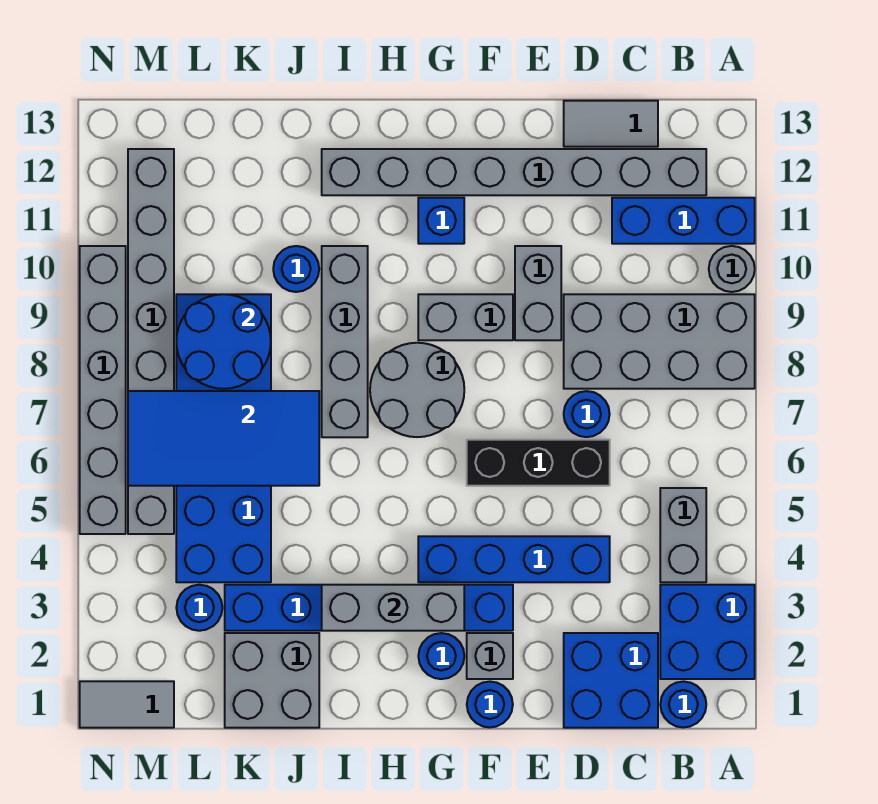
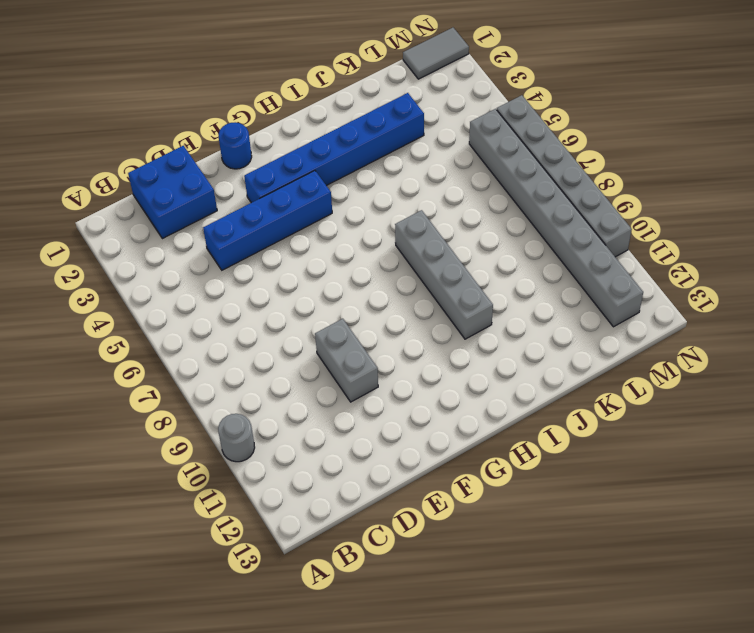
none -> blue brick A2:B3 level 1
none -> grey brick A8:D9 level 1
none -> blue brick A11:C11 level 1
none -> blue round brick B1 level 1

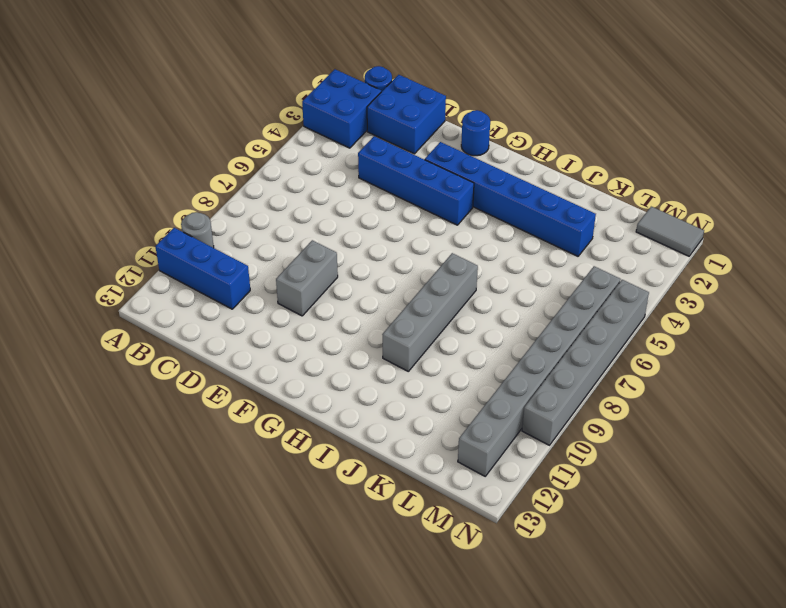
none -> grey brick A8:D9 level 1
none -> grey brick B4:B5 level 1
none -> grey brick B12:I12 level 1
none -> grey tile C13:D13 level 1

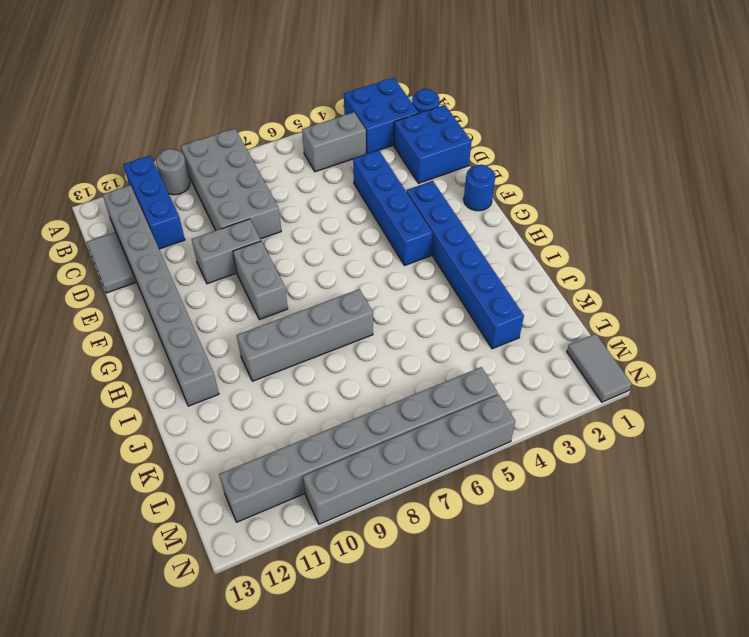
none -> black brick D6:F6 level 1
none -> blue round brick D7 level 1
none -> grey brick F2 level 1
none -> blue round brick G2 level 1

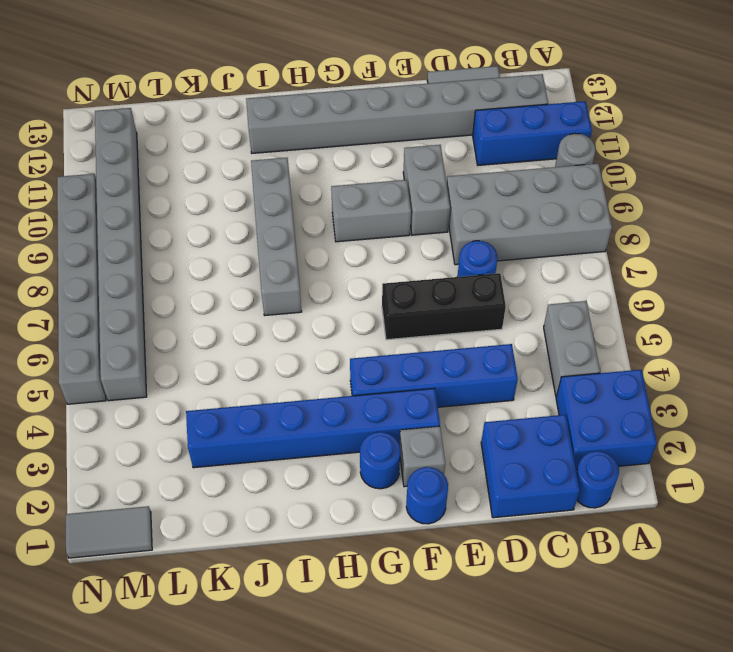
none -> grey round brick G7:H8 level 1
none -> blue brick G11 level 1
none -> grey brick J1:K2 level 1
none -> blue round brick J10 level 1

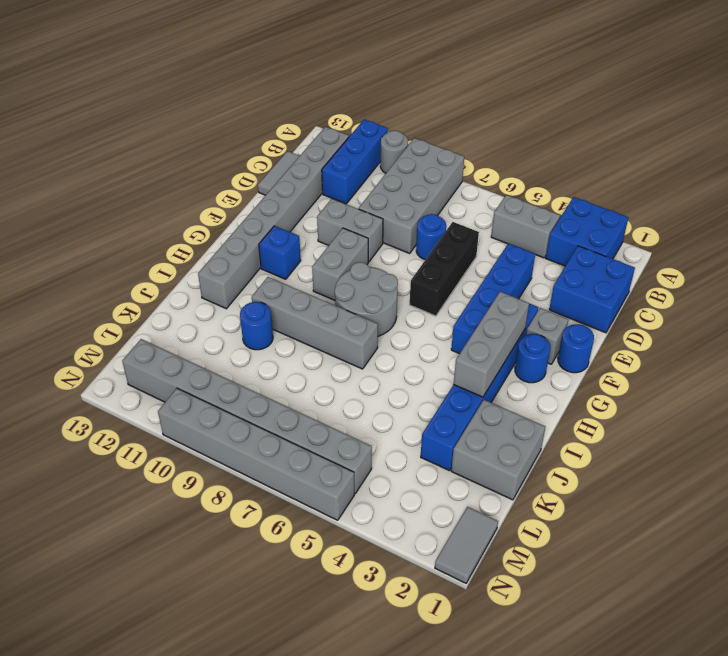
none -> blue round brick B1 level 1
none -> blue brick K4:L9 level 1
none -> blue round brick L3 level 1
none -> blue tile J6:M7 level 2

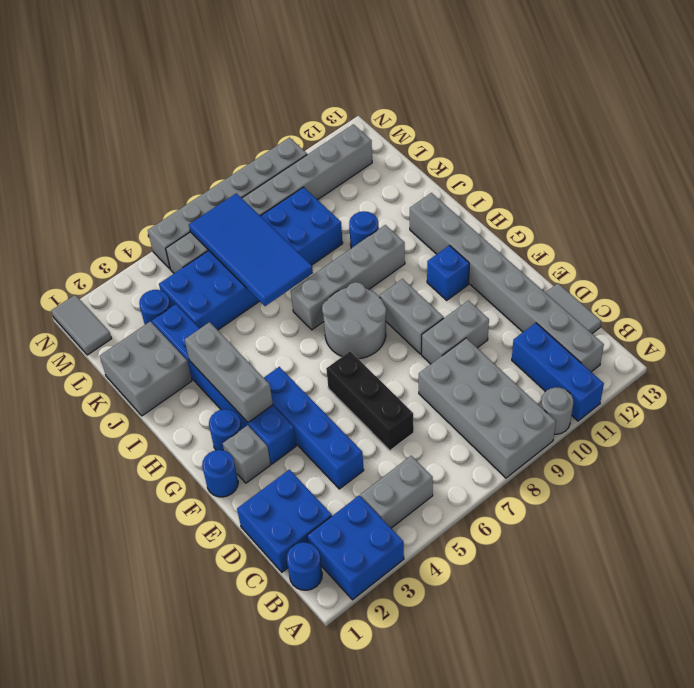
none -> blue round brick D7 level 1
none -> blue round brick K8:L9 level 2

